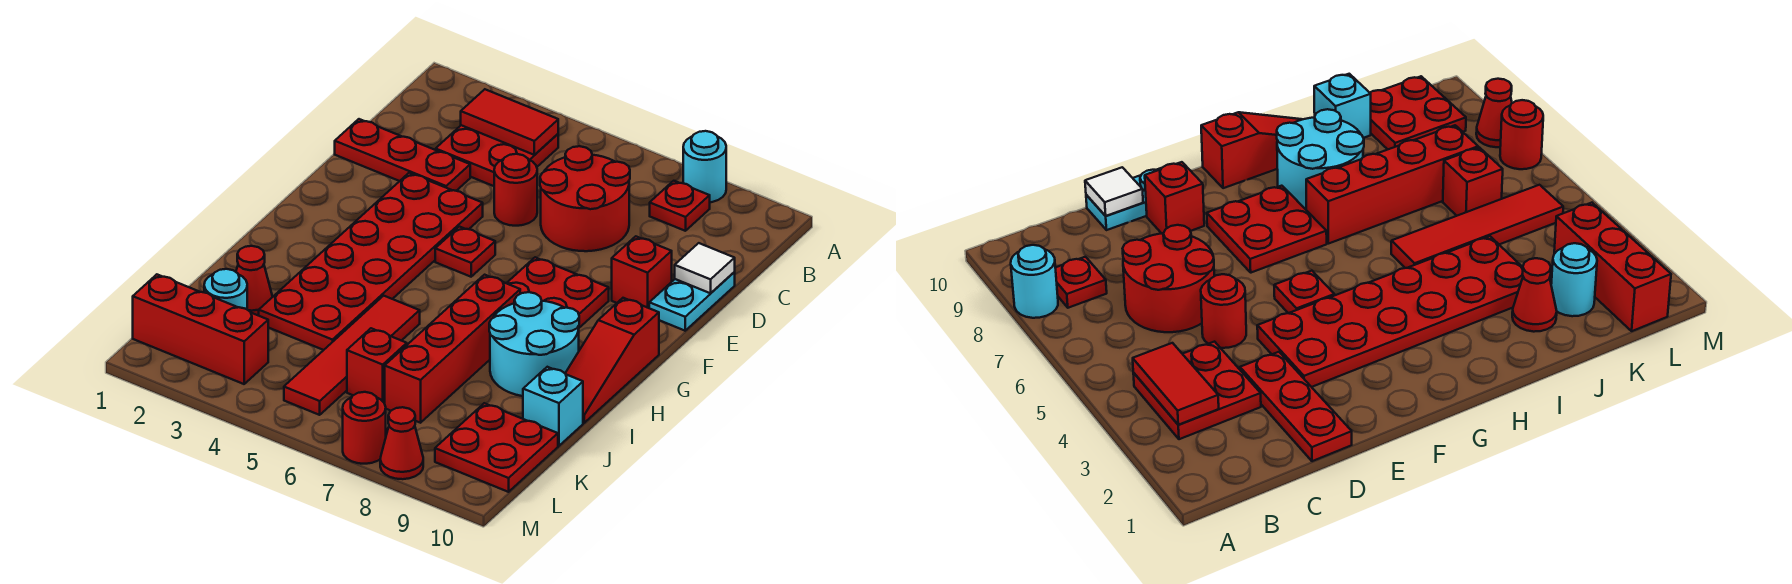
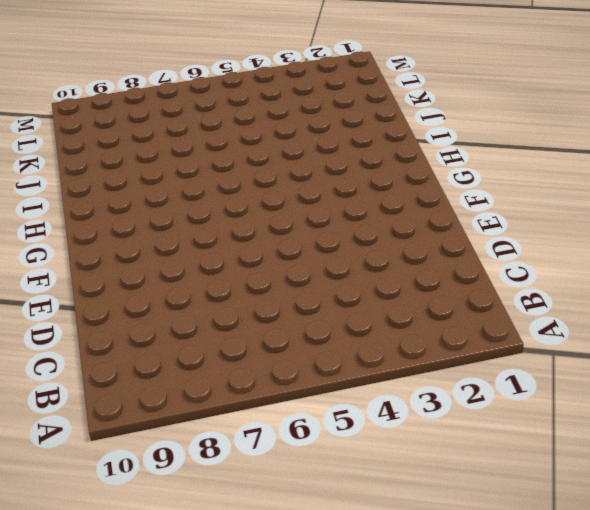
none -> cyan round brick A8 level 1
none -> red plate B3:C4 level 1
none -> red plate B8 level 1

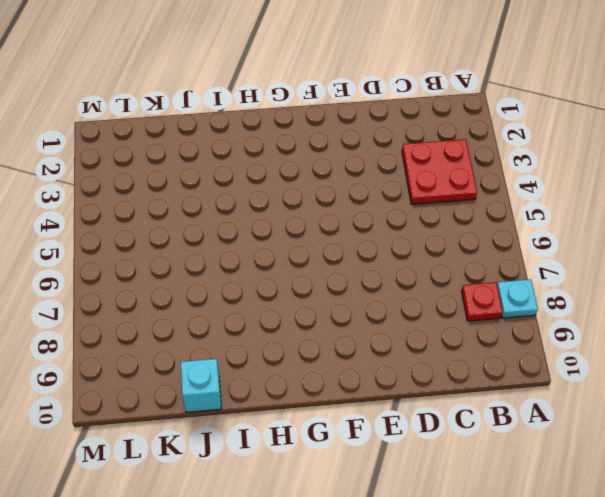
cyan plate A8 level 1 -> cyan round brick A8 level 1
none -> red round brick C6:D7 level 1
none -> red plate D1:D3 level 1
none -> red round brick D5 level 1

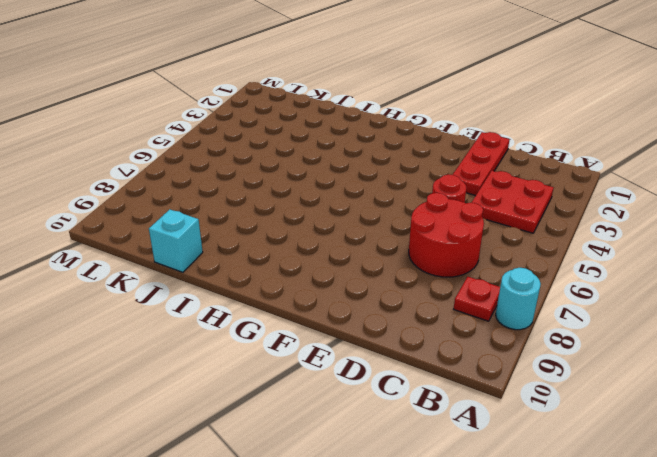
none -> cyan plate D10:E10 level 1
none -> red plate E3:J4 level 1
none -> red brick E9 level 1

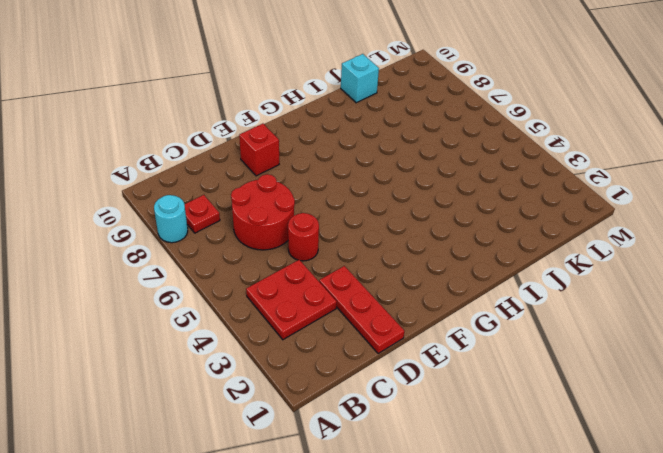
none -> cyan plate D10:E10 level 1
none -> red plate E3:J4 level 1
none -> red plate F5 level 1

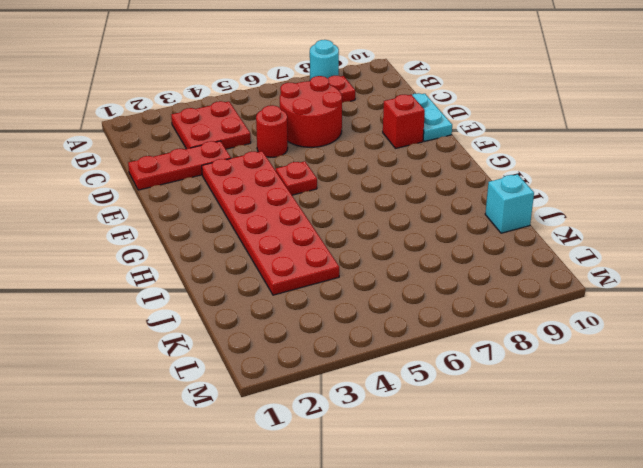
none -> red plate F7:G8 level 1
none -> red slope G10:I10 level 1 top G
none -> red brick H7:K7 level 1

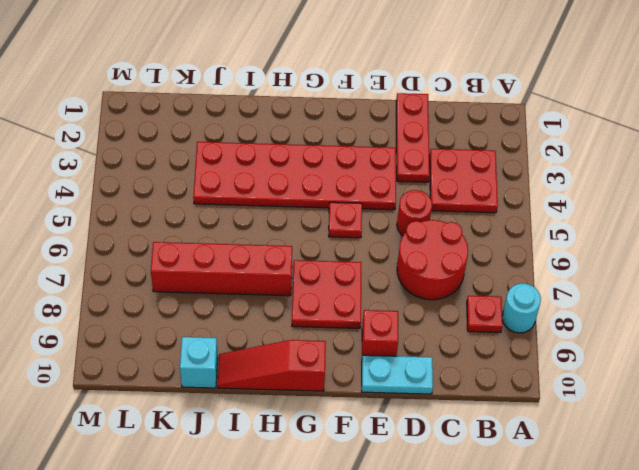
none -> cyan round brick H8:I9 level 1
none -> red tile I5:L5 level 1
none -> red cone J2 level 1

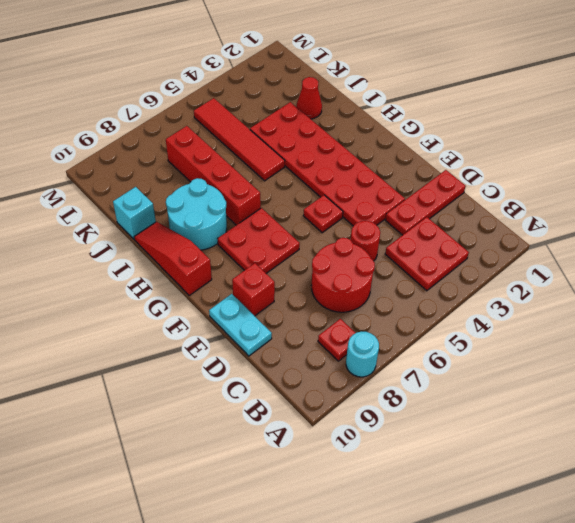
none -> cyan round brick K2 level 1
none -> red brick K6 level 1
none -> red plate K9:L10 level 1

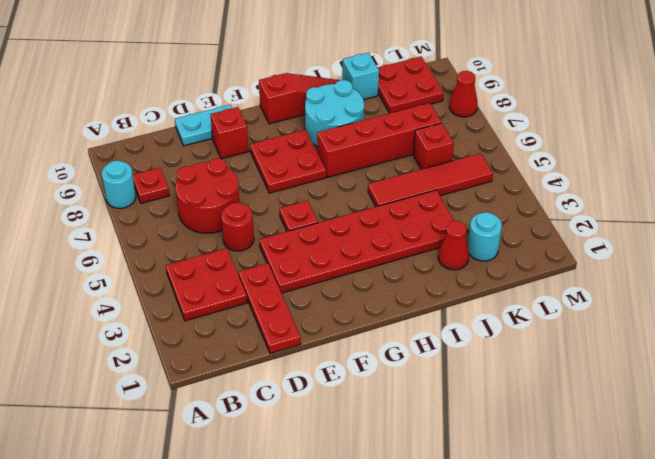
none -> red brick L1:L3 level 1
none -> red round brick M7 level 1
none -> red tile B3:B4 level 2

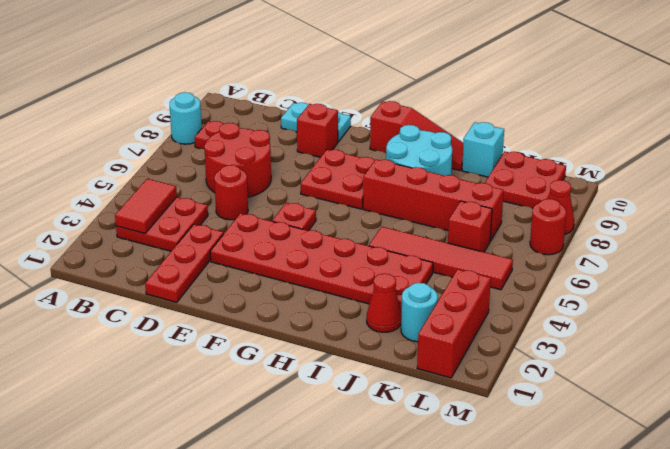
none -> white tile D10 level 2

